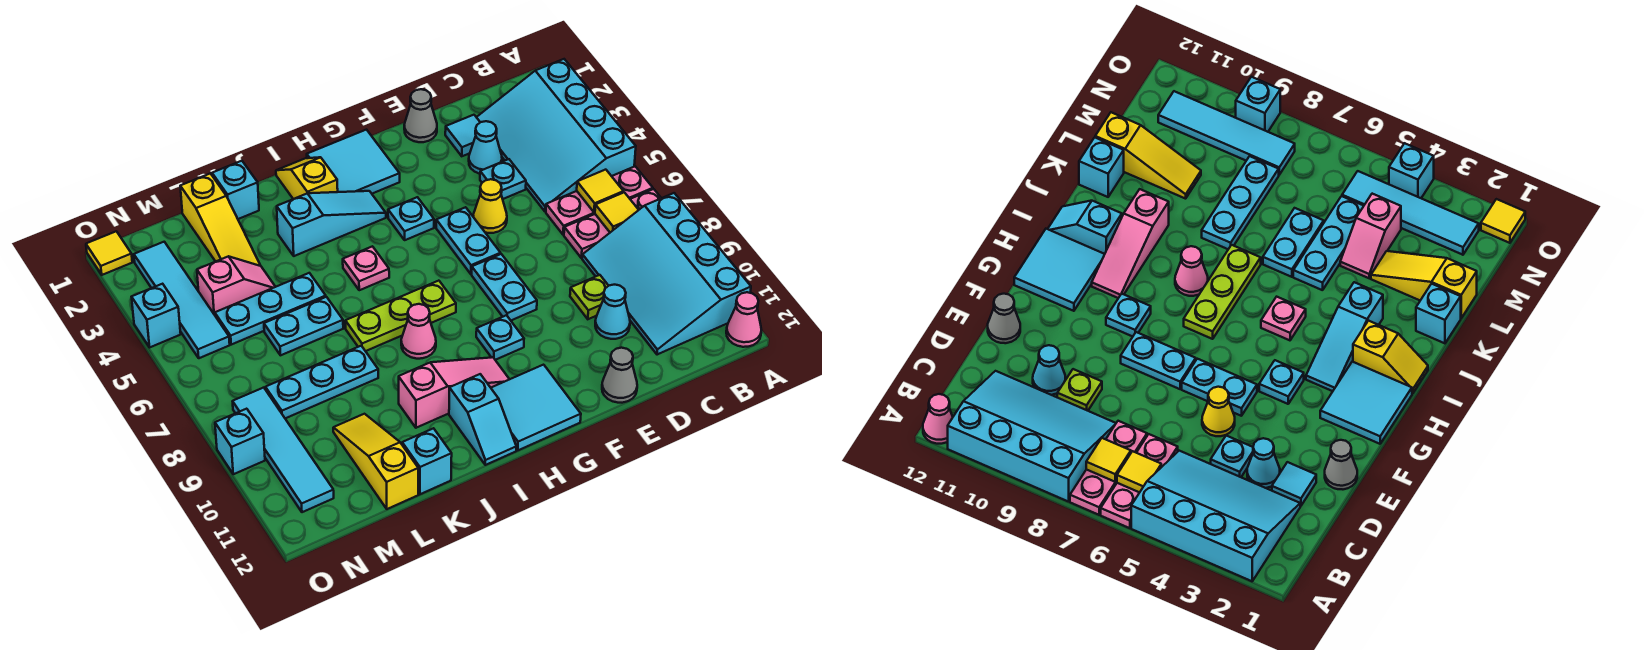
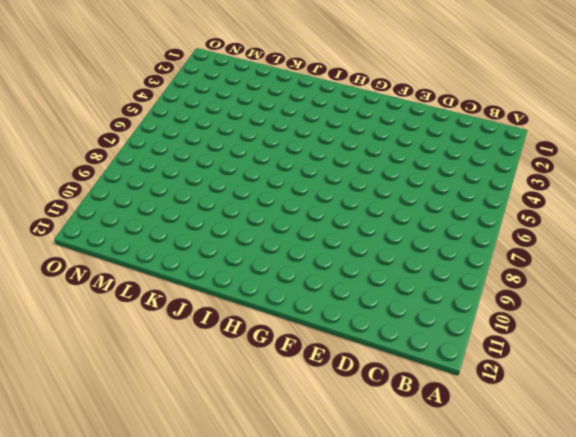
none -> cyan slope A2:C5 level 1 top A
none -> pink plate A6:C6 level 1
none -> pink plate A7:C7 level 1
none -> cyan slope A8:C11 level 1 top A

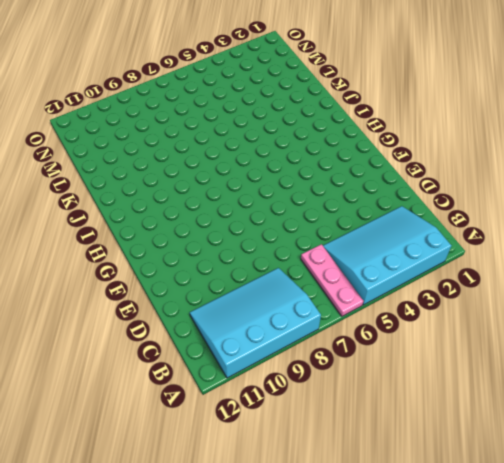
none -> pink plate A7:C7 level 1
none -> pink cone A12 level 1
none -> cyan tile D2 level 1
none -> cyan cone D3 level 1

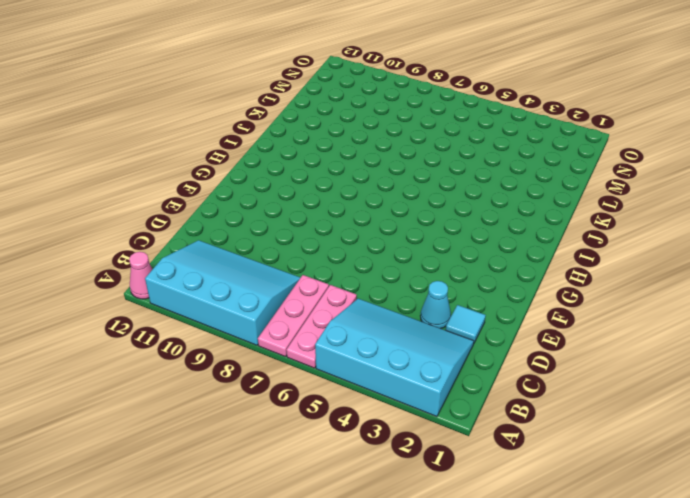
none -> cyan plate D4 level 1
none -> lime plate D9 level 1
none -> cyan cone D10 level 1
none -> grey cone E1 level 1

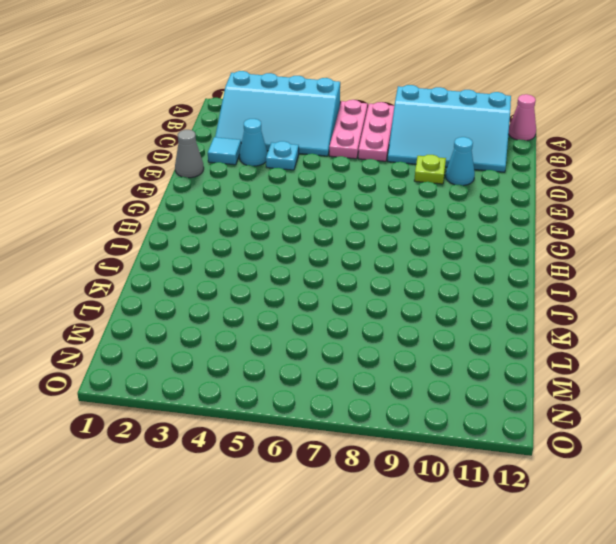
none -> yellow cone E5 level 1
none -> grey cone E12 level 1
none -> cyan plate F5:F6 level 1
none -> cyan plate F7:F8 level 1

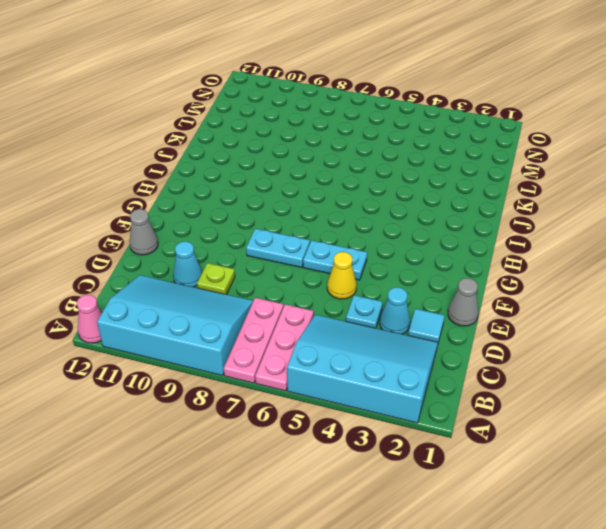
none -> cyan tile G1:H2 level 1
none -> cyan plate G4 level 1
none -> cyan plate G9 level 1
none -> cyan tile G11:H12 level 1

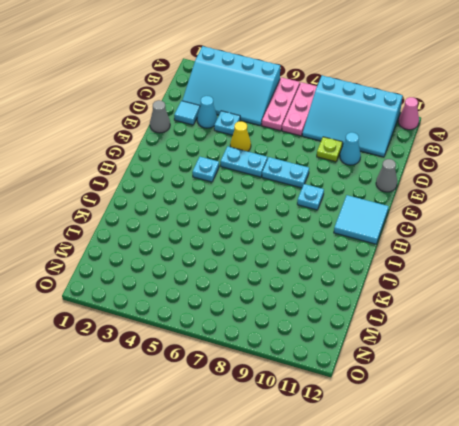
none -> cyan tile G1:H2 level 1
none -> cyan slope H3:J3 level 1 top J
none -> lime plate H7:J7 level 1
none -> pink slope H10:J10 level 1 top J

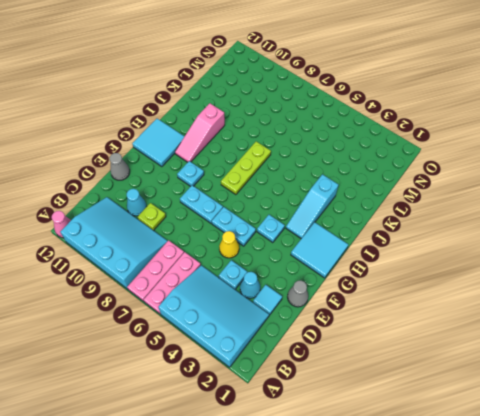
none -> yellow slope I1:I2 level 1 top 2
none -> pink plate I5 level 1
none -> pink cone I8 level 1
none -> cyan slope I11:I12 level 1 top 11

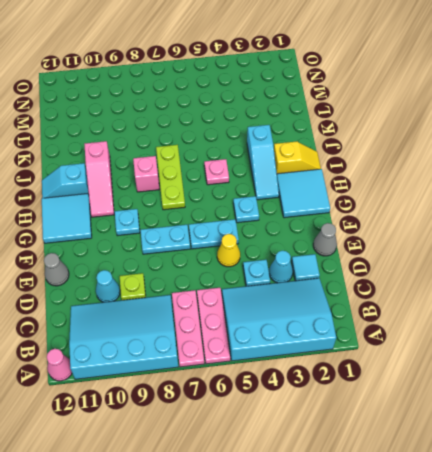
pink brick I8 level 1 -> pink cone I8 level 1
none -> cyan brick K1 level 1
none -> cyan plate K5:M5 level 1
none -> cyan plate K6:L6 level 1
none -> cyan plate K8:M8 level 1

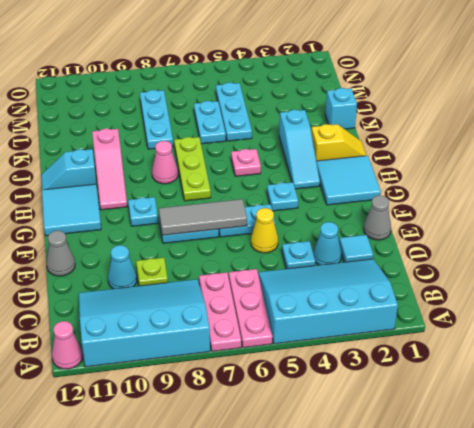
grey tile F6:F8 level 2 -> none
none -> cyan brick K12 level 1
none -> yellow slope L1:L3 level 1 top 1
none -> pink slope L4:M4 level 1 top M
none -> yellow slope L10:L12 level 1 top 12

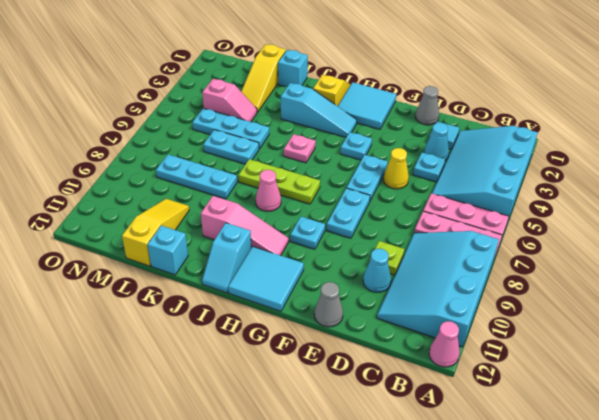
none -> cyan tile N2:N5 level 1
none -> cyan tile N8:N11 level 1
none -> yellow tile O1 level 1
none -> cyan brick O4 level 1

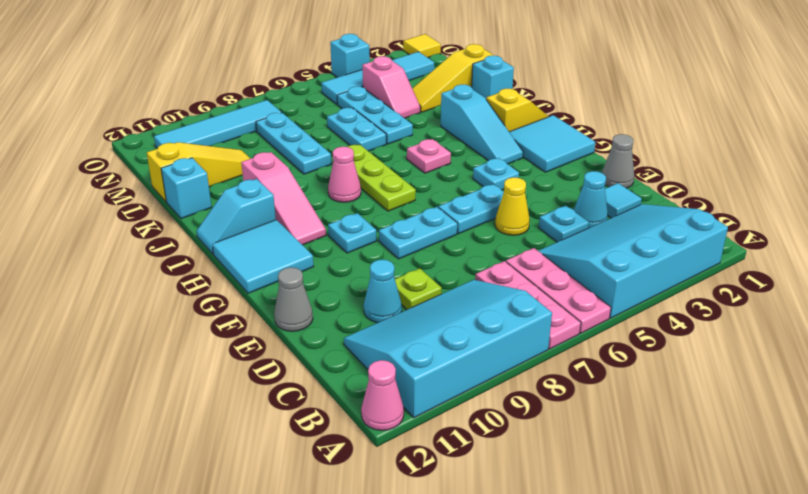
none -> cyan brick O9 level 1
none -> yellow tile B6 level 2
none -> yellow tile B7 level 2

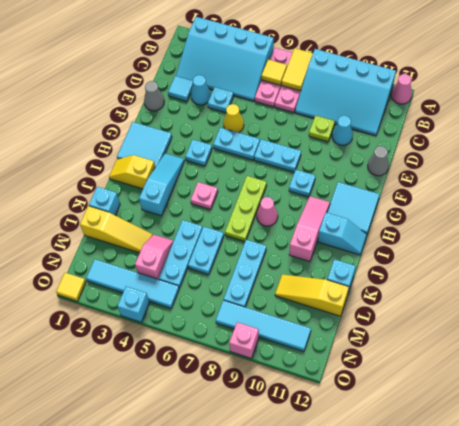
yellow tile A7:B7 level 2 -> yellow tile B7 level 2
pink brick O9 level 1 -> cyan brick O9 level 1

